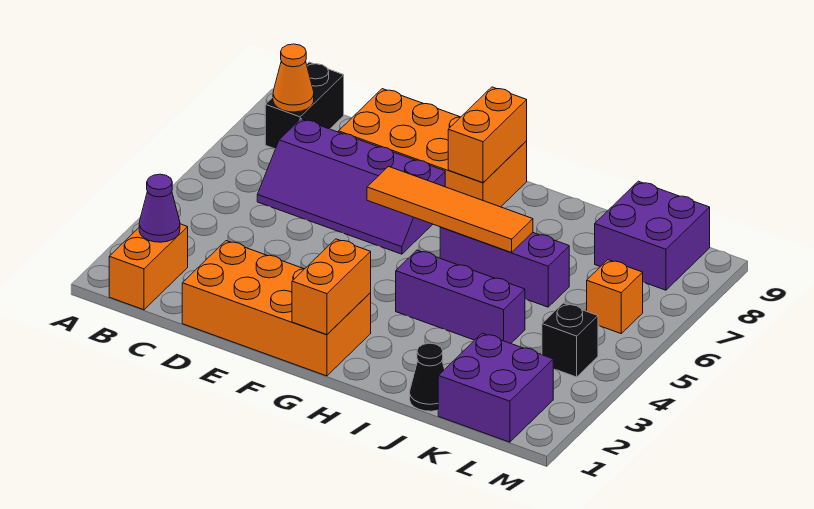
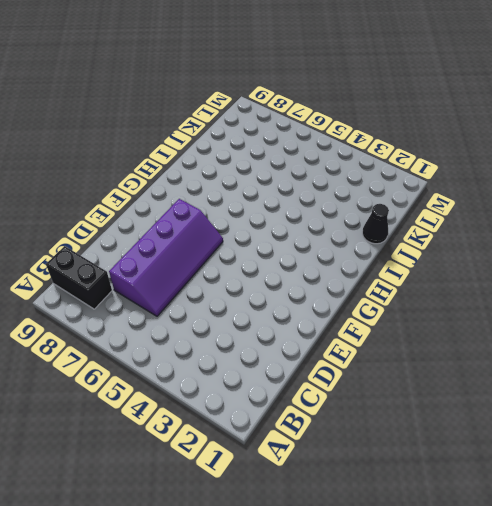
none -> orange brick B1:B2 level 1
none -> orange brick D1:G2 level 1
none -> orange brick D8:G9 level 1

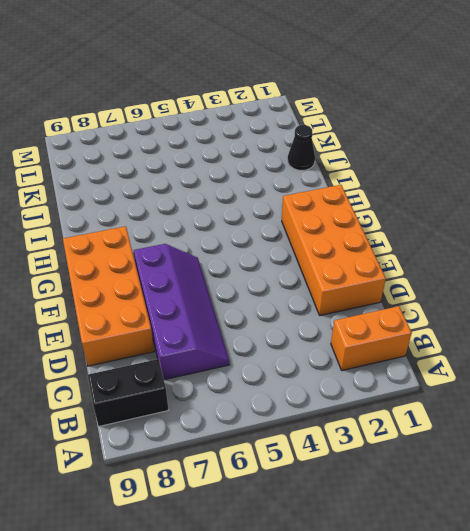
none -> purple brick H4:J4 level 1
none -> purple brick H6:J6 level 1
none -> purple brick K1:L2 level 1

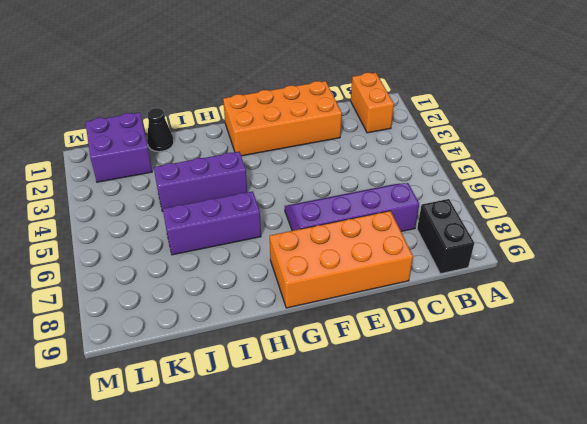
none -> purple brick K8:L9 level 1
none -> black brick L4 level 1
none -> orange brick L6 level 1

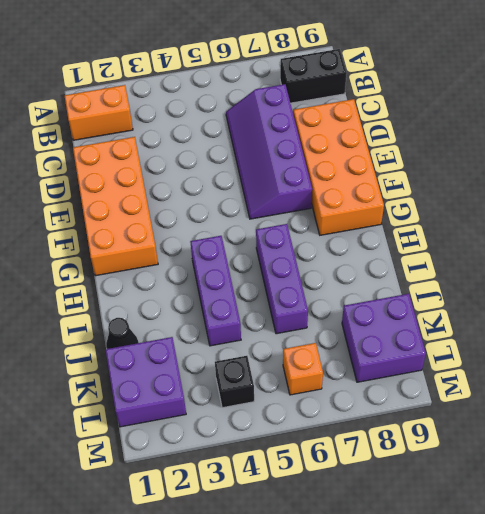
none -> purple cone B2 level 2
none -> orange cone B8 level 2
none -> orange tile F6:I6 level 2

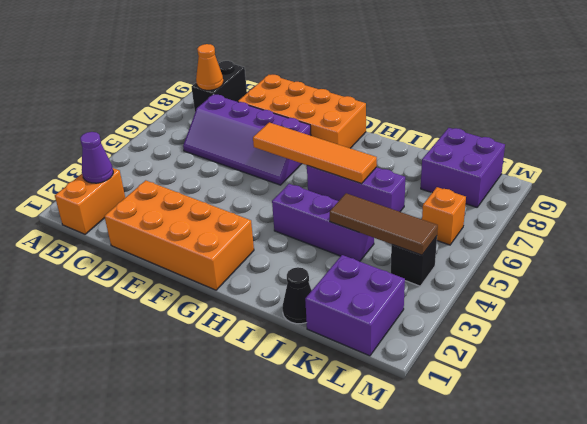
brown tile J4:L4 level 2 -> none
none -> orange brick G1:G2 level 2
none -> orange brick G8:G9 level 2

